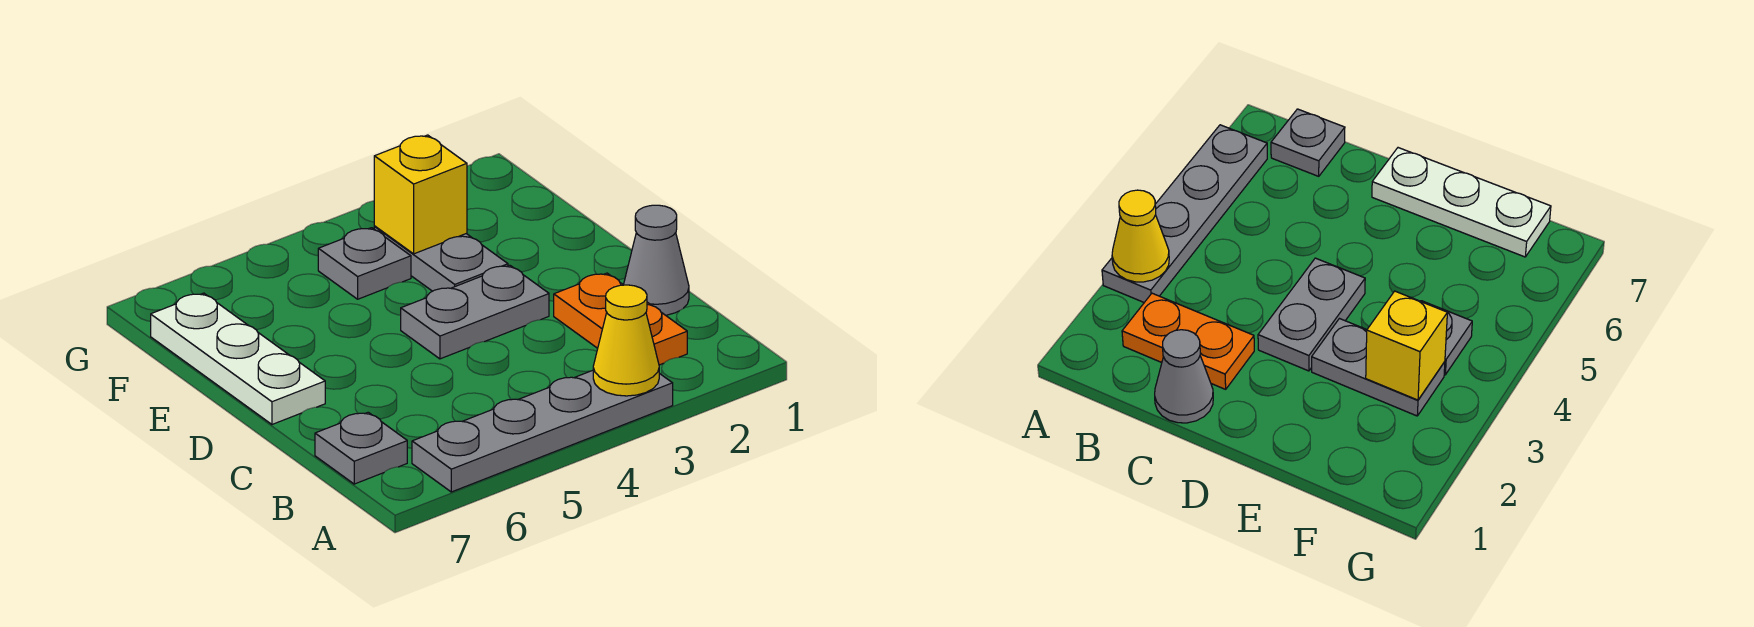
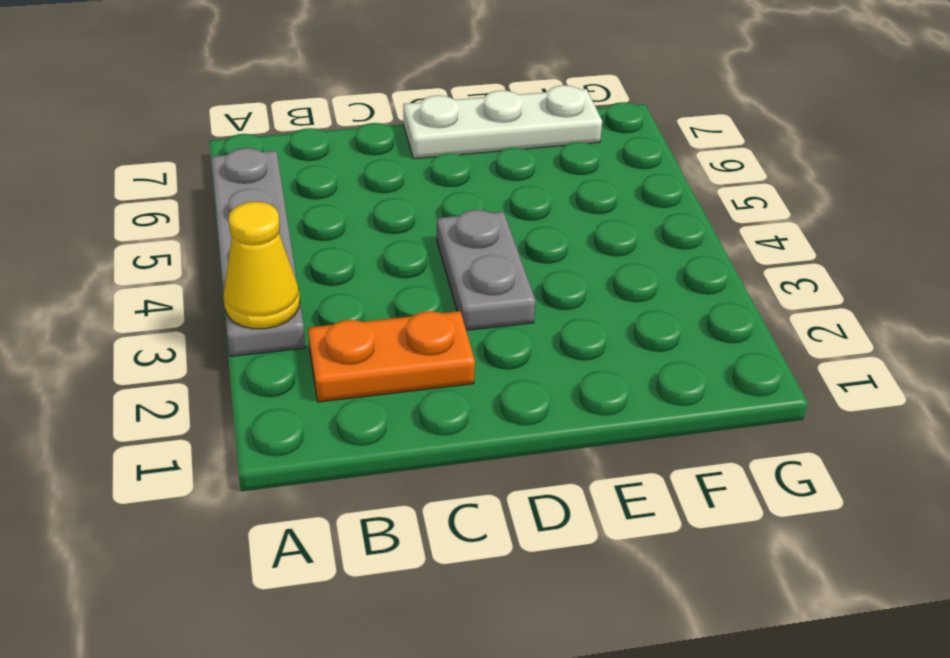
none -> grey plate B7 level 1
none -> grey cone C1 level 1

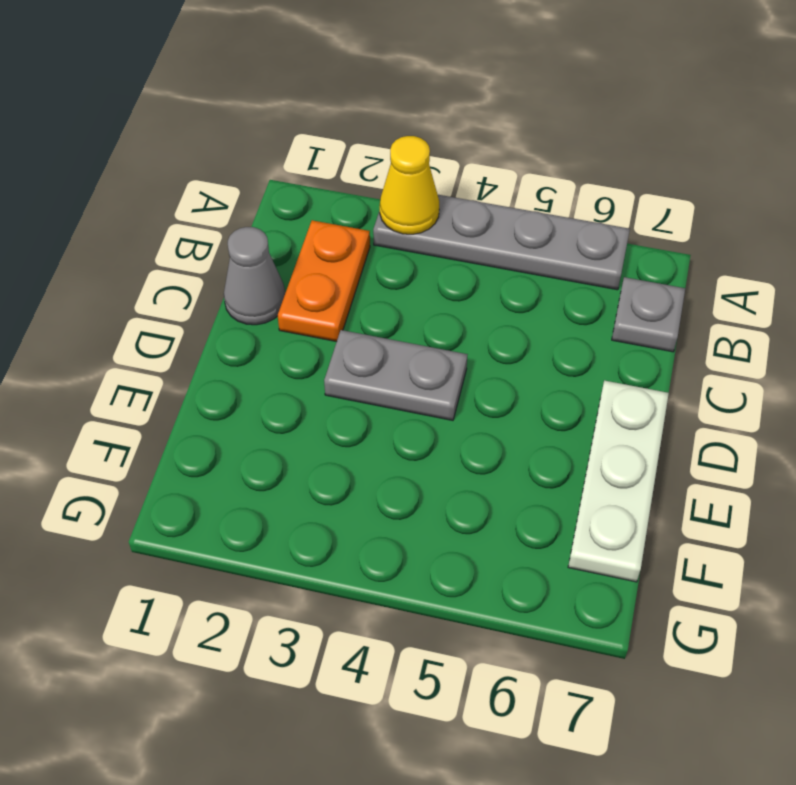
none -> grey plate E3:F3 level 1
none -> grey plate F4 level 1

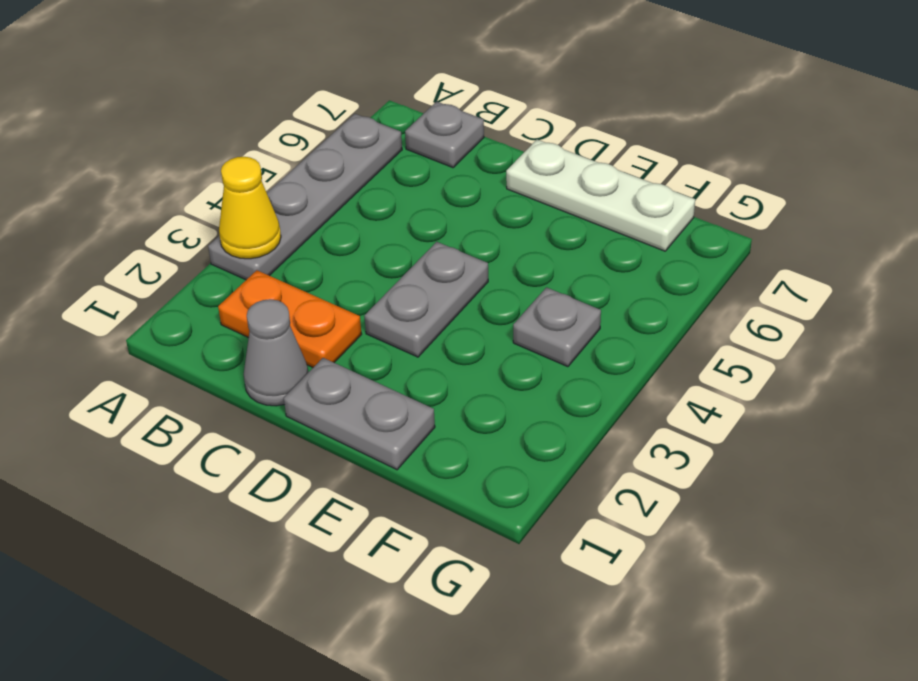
grey plate D1:E1 level 1 -> grey plate E3:F3 level 1
none -> yellow brick F3 level 2

